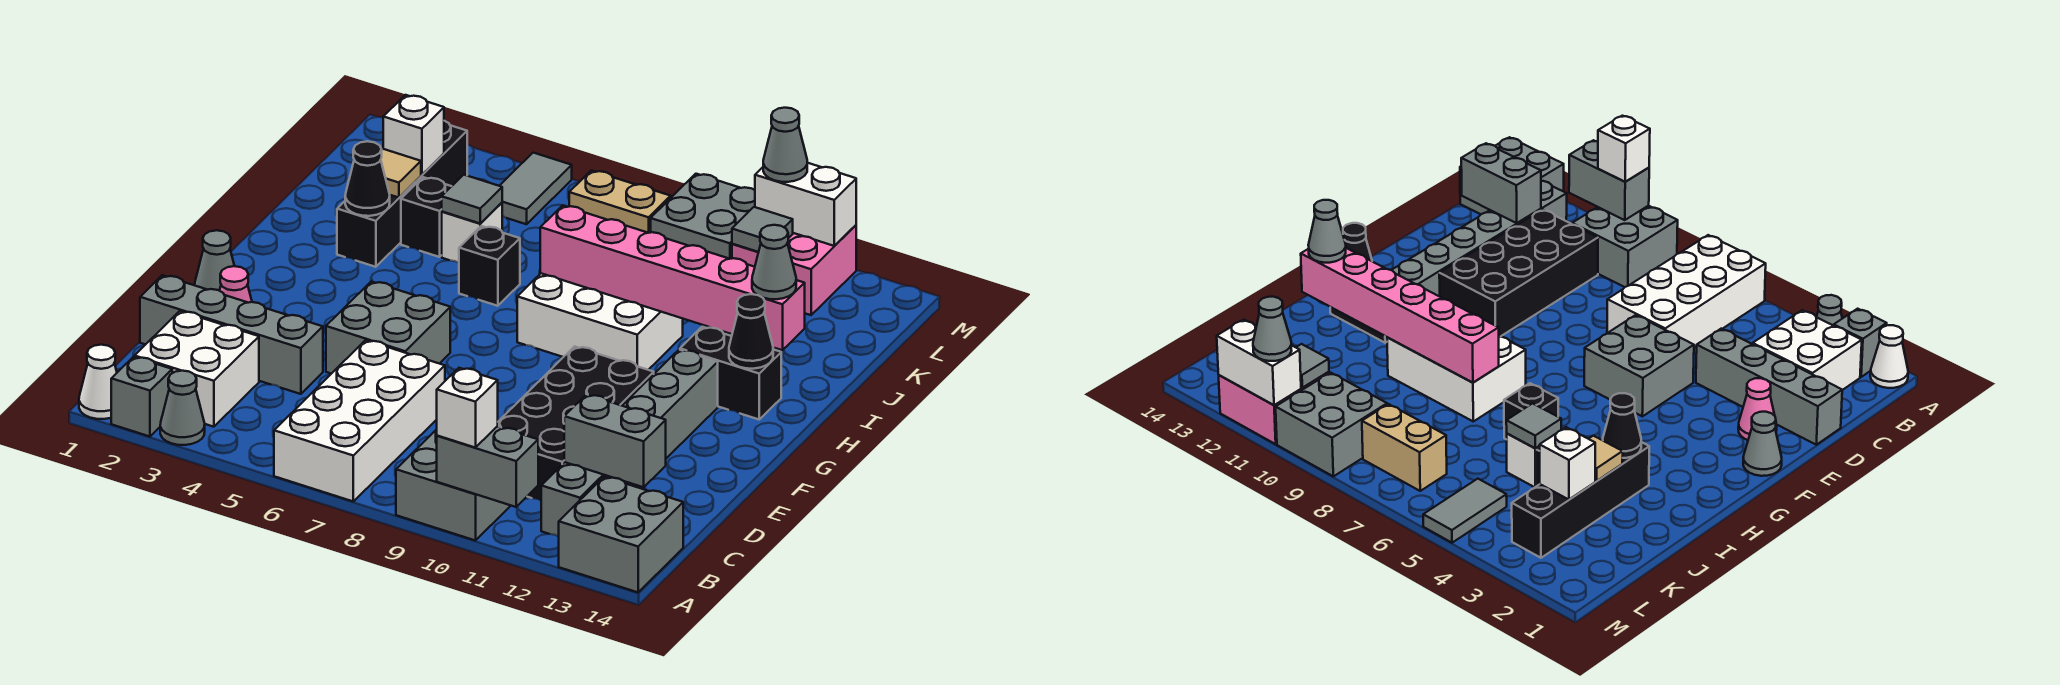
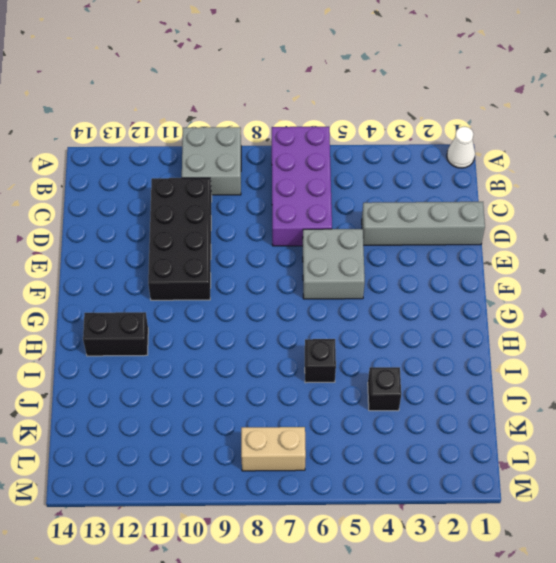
purple brick A6:D7 level 1 -> white brick A6:D7 level 1
none -> grey brick A2 level 1
none -> grey cone A3 level 1
none -> grey brick A13:B14 level 1
none -> white brick B2:C3 level 1

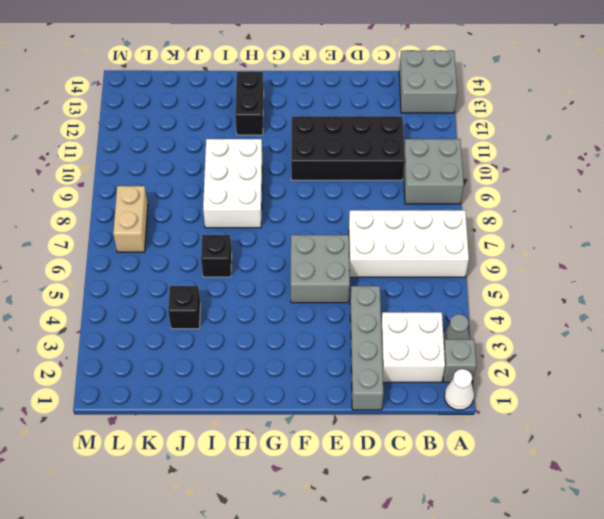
none -> grey brick B12:G12 level 1
none -> pink cone E2 level 1
none -> grey cone F1 level 1
none -> black brick I3:L3 level 1

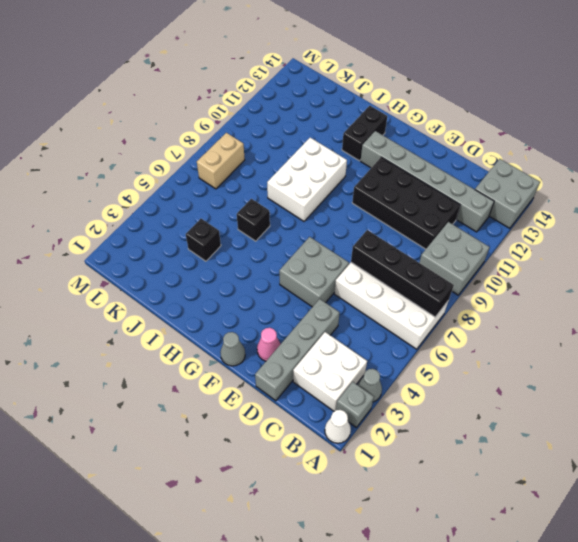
black brick A7:D7 level 2 -> black brick I3:L3 level 1
none -> white brick J5 level 1
none -> grey tile L5:M5 level 1
none -> grey brick L9:M10 level 1
none -> pink brick L11:M12 level 1

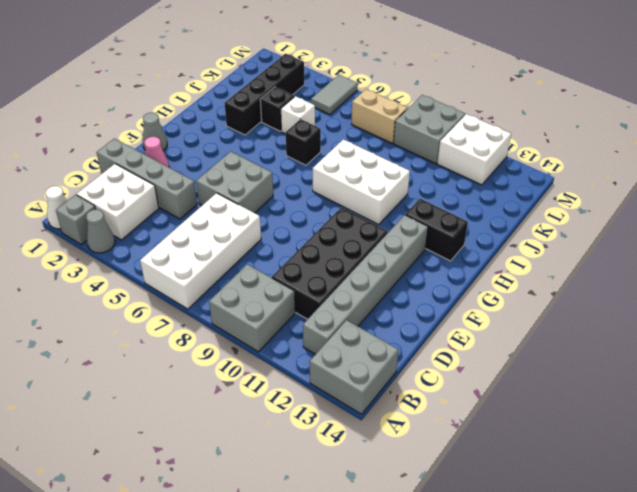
white brick L11:M12 level 1 -> pink brick L11:M12 level 1
none -> grey brick A10:A11 level 2
none -> grey brick C12:C13 level 2
none -> black cone H13 level 2
none -> black cone I3 level 2

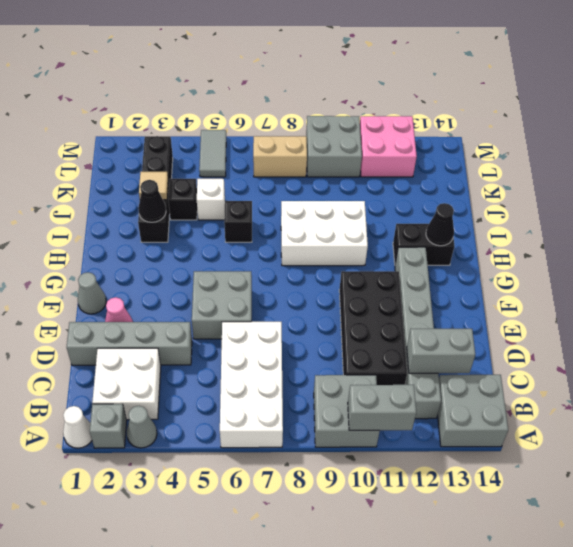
none -> pink brick I8:I13 level 2
none -> grey tile J5 level 2
none -> white brick K3 level 2
none -> grey tile L11 level 2

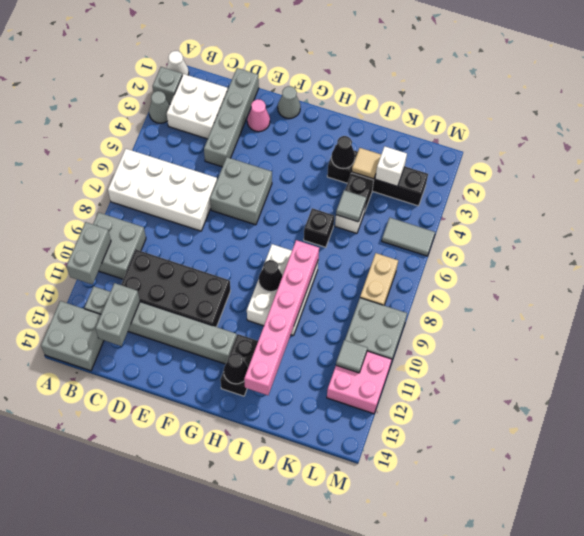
black cone H9 level 2 -> none
none -> white brick M11:M12 level 2
none -> white brick A10 level 3
none -> grey cone I13 level 3
none -> grey cone M11 level 3

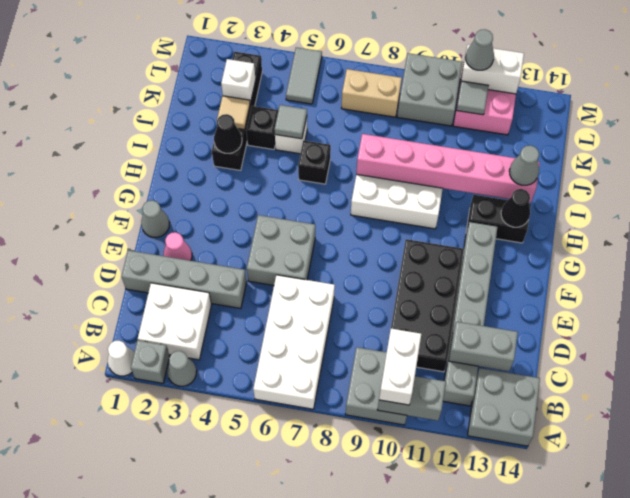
white brick A10:B10 level 3 -> white brick A10 level 3

